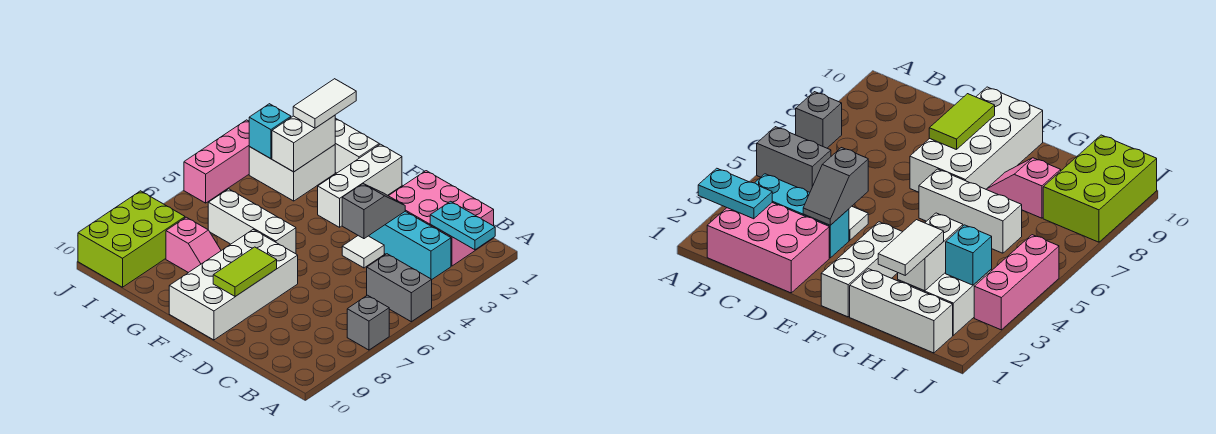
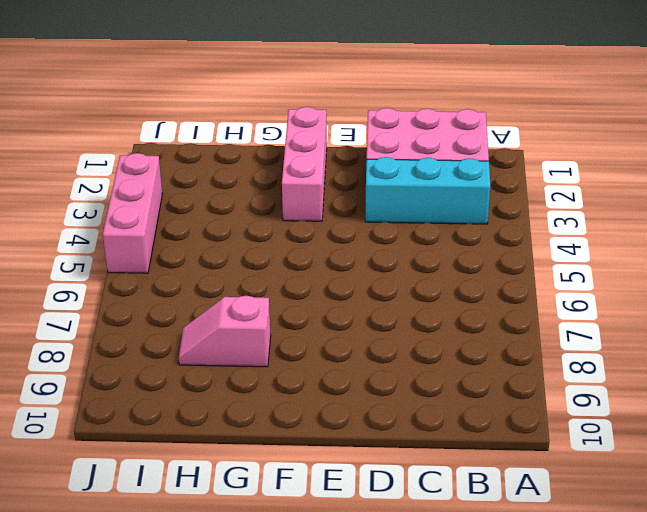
pink brick F1:F3 level 1 -> white brick F1:F3 level 1
pink slope G8:H8 level 1 top G -> pink slope G8:H8 level 1 top H
none -> grey brick A5:B5 level 1
none -> grey brick A7 level 1
none -> white tile D4 level 1

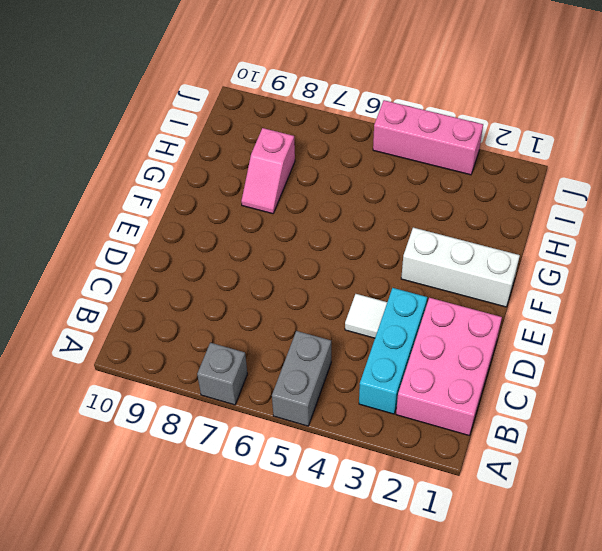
none -> white brick E7:F10 level 1
none -> white brick F6:H6 level 1
none -> white brick G1:I1 level 1

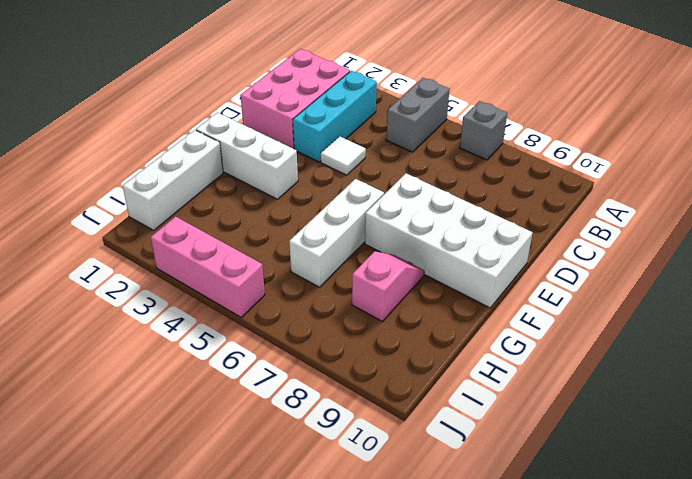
none -> white brick H2:I3 level 1
none -> lime brick I8:J10 level 1
none -> cyan plate A2:B2 level 2

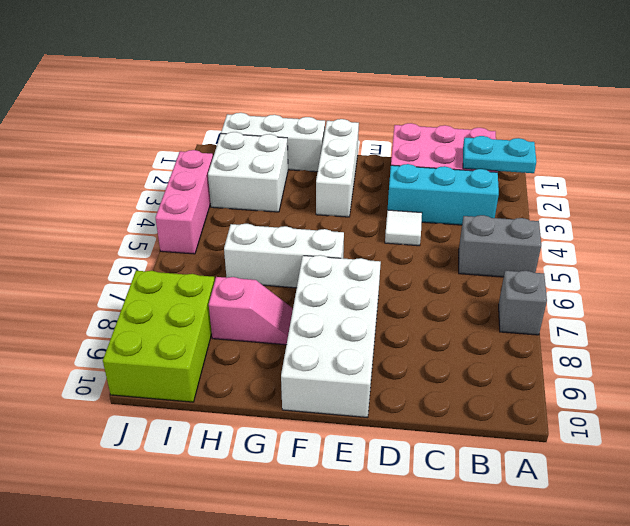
none -> grey slope D3:D4 level 2 top 4
none -> lime tile E8:E9 level 2
none -> white brick H2:H3 level 2

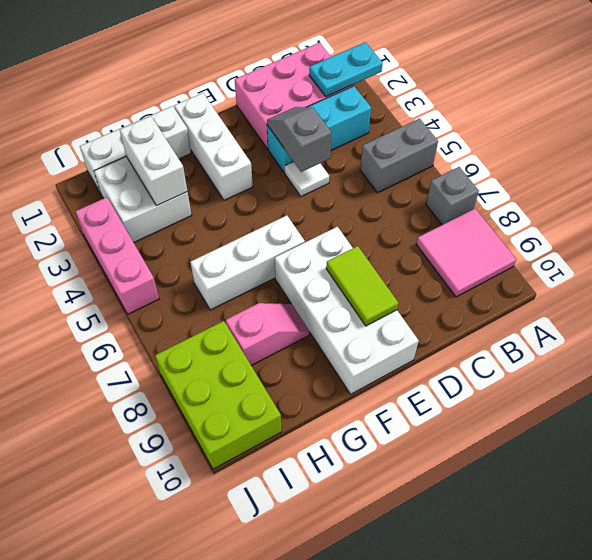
pink tile A8:B9 level 1 -> none
none -> cyan brick I3 level 2
none -> white tile H1:H2 level 3

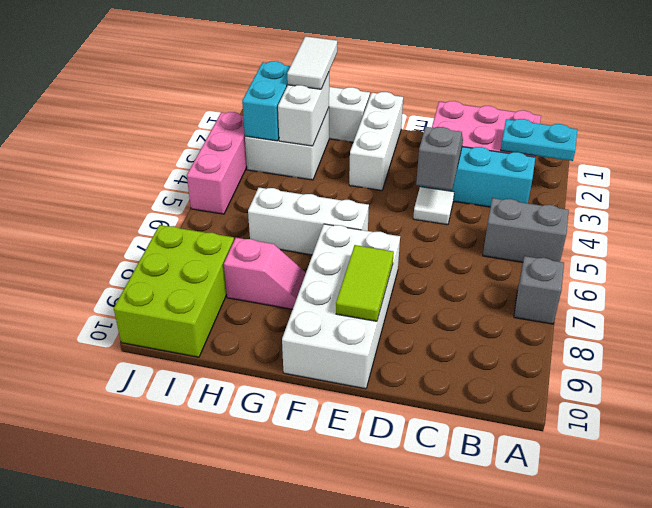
cyan brick I2:I3 level 2 -> cyan brick I3 level 2

